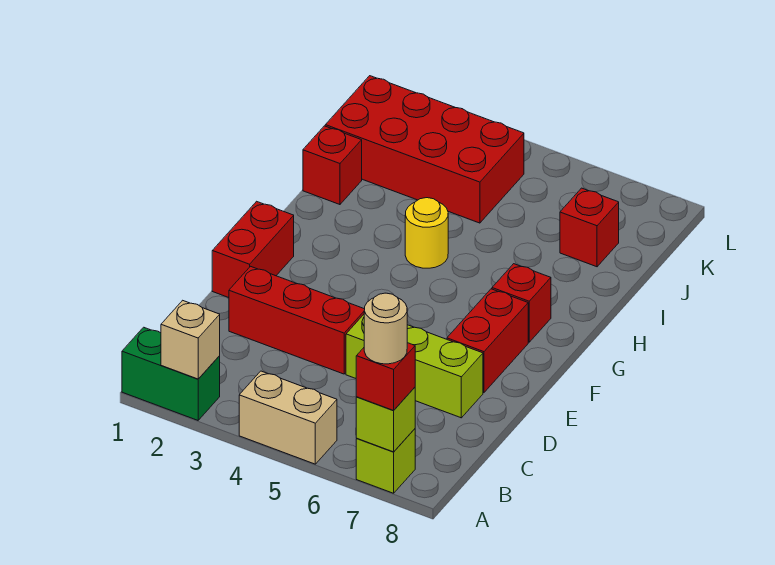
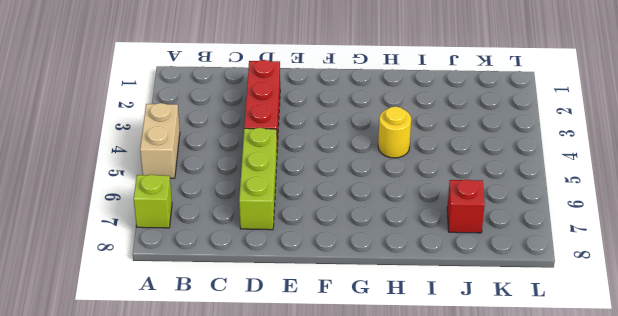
none -> green brick A1:A2 level 1
none -> red brick E1:F1 level 1
none -> red brick E7:F7 level 1

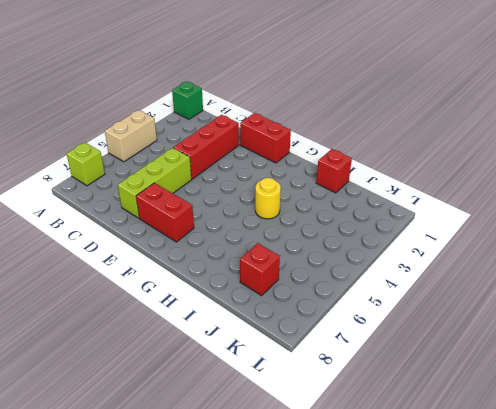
green brick A1 level 1 -> green brick A1:A2 level 1
none -> red brick G7 level 1
none -> red brick J1:K4 level 1
none -> tan brick A2 level 2

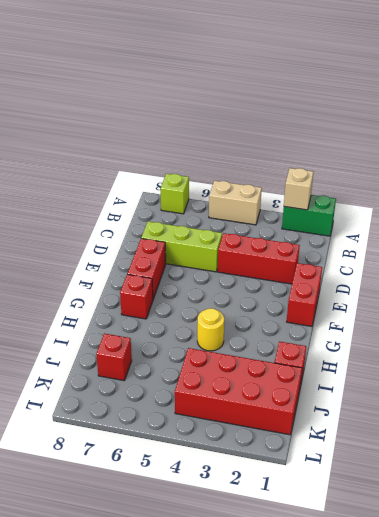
none -> lime brick A7 level 2
none -> red brick A7 level 3
none -> tan round brick A7 level 4

